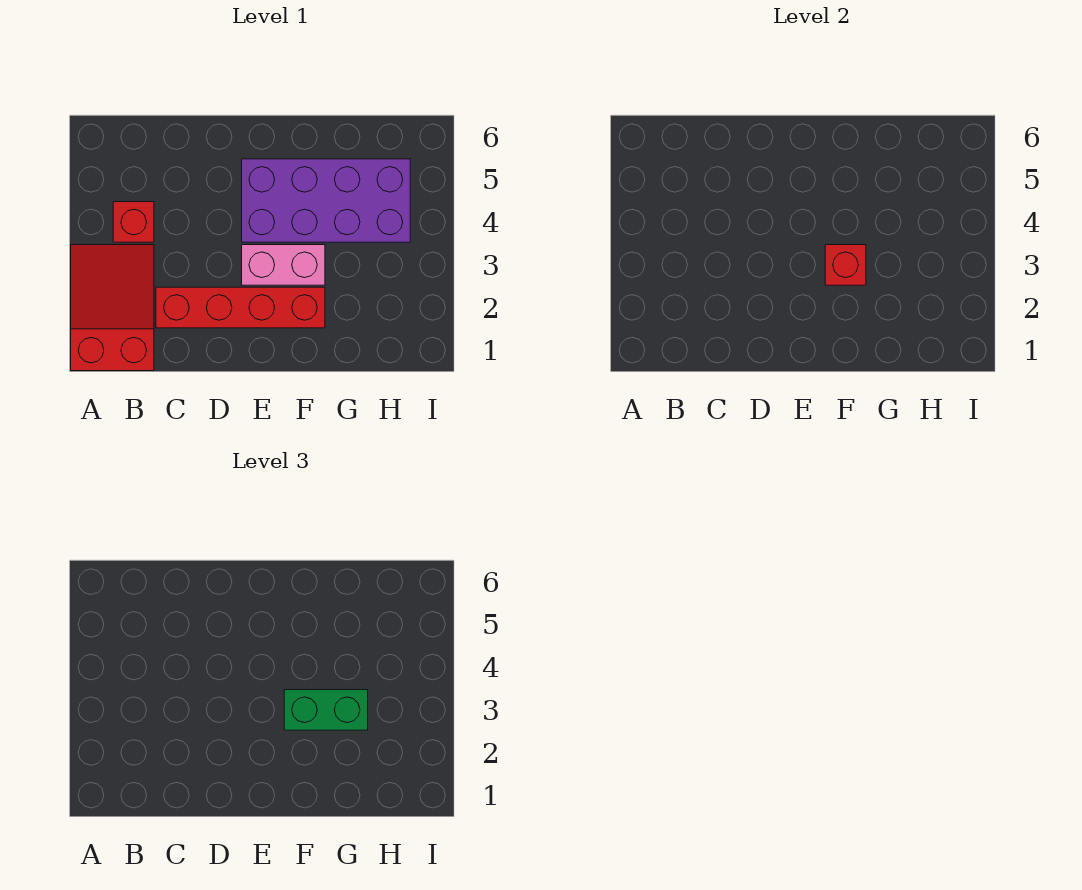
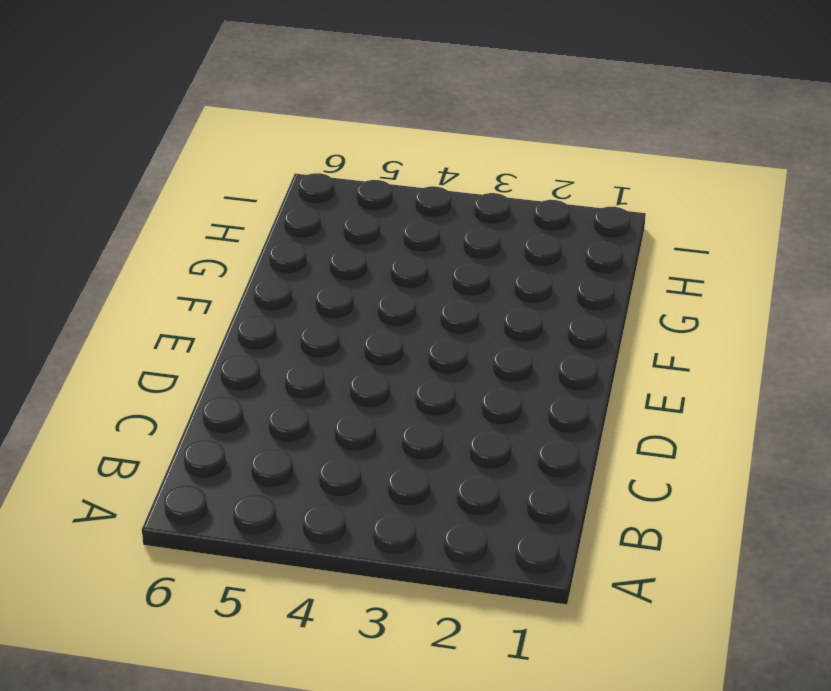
none -> red slope A1:B3 level 1 top 1
none -> red brick B4 level 1

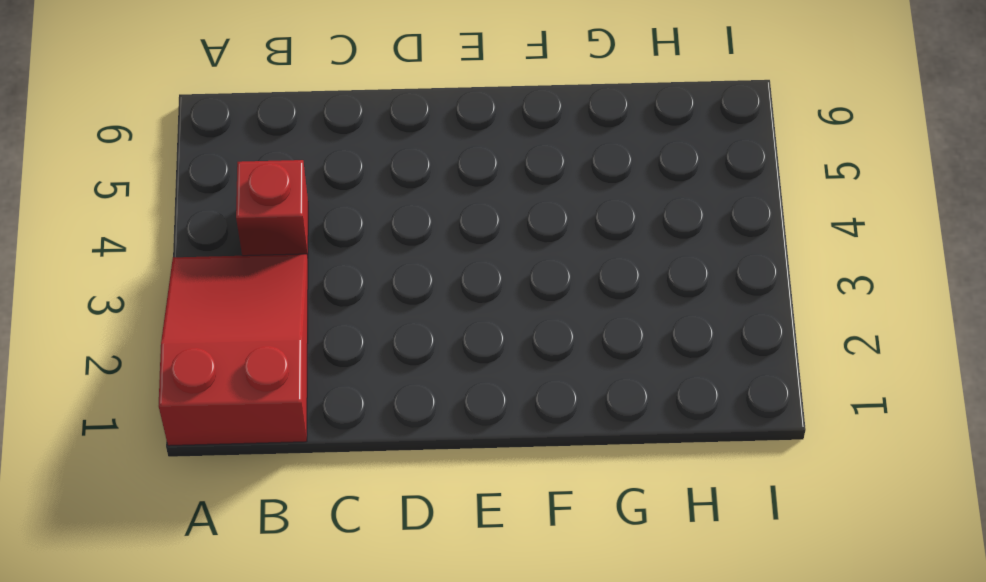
none -> red brick C2:F2 level 1
none -> pink brick E3:F3 level 1

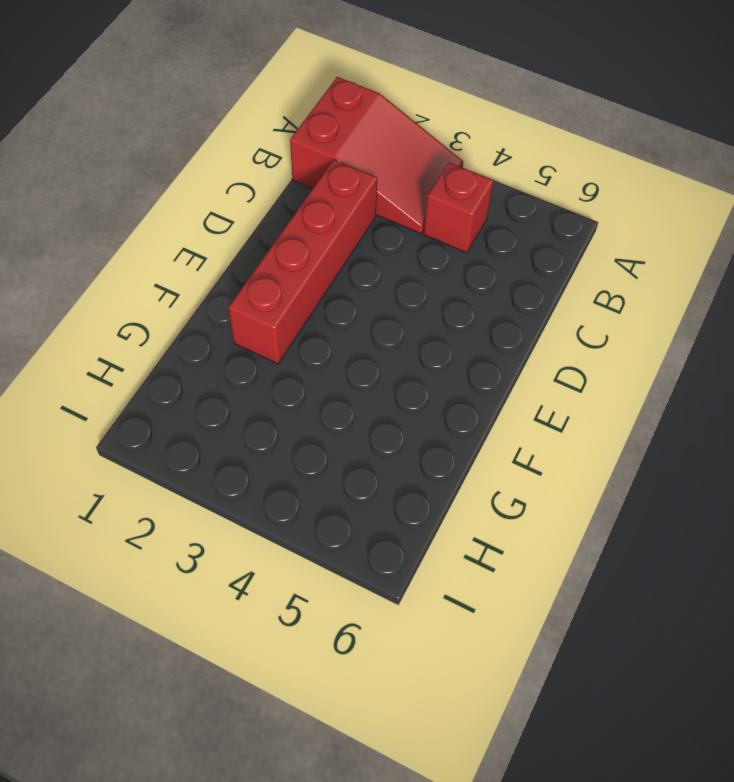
none -> pink brick E3:F3 level 1
none -> purple brick E4:H5 level 1

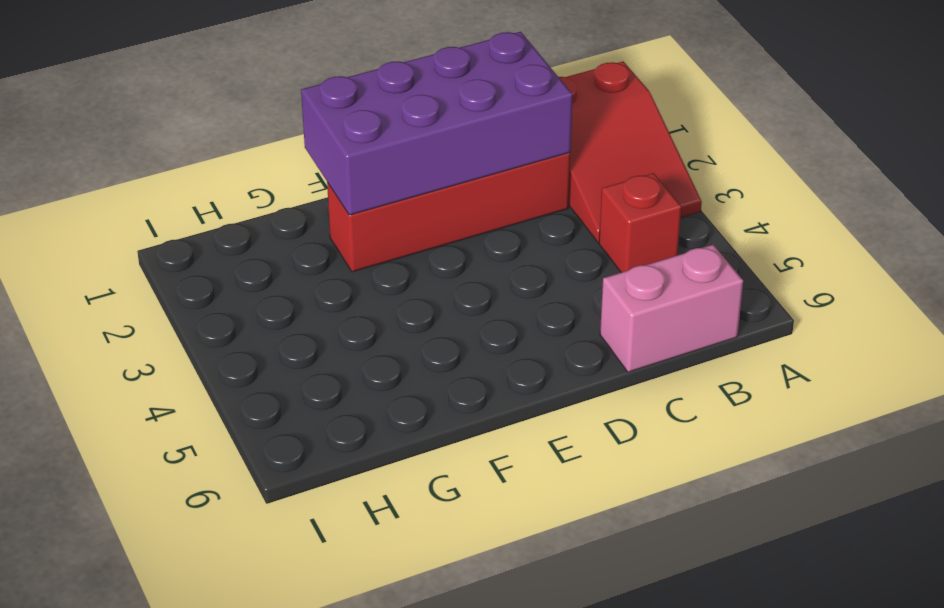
pink brick B6:C6 level 1 -> pink brick E3:F3 level 1
purple brick C1:F2 level 2 -> purple brick E4:H5 level 1
none -> red brick F3 level 2
none -> green brick F3:G3 level 3

